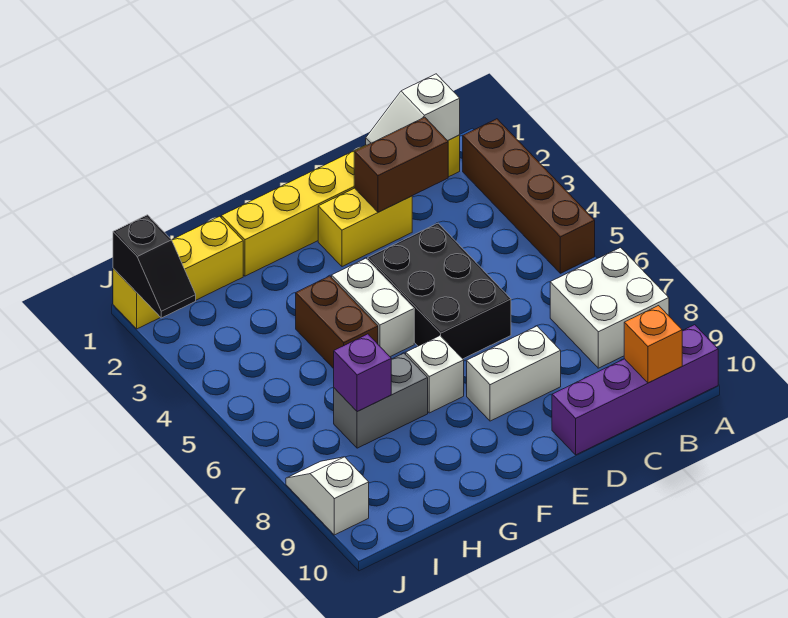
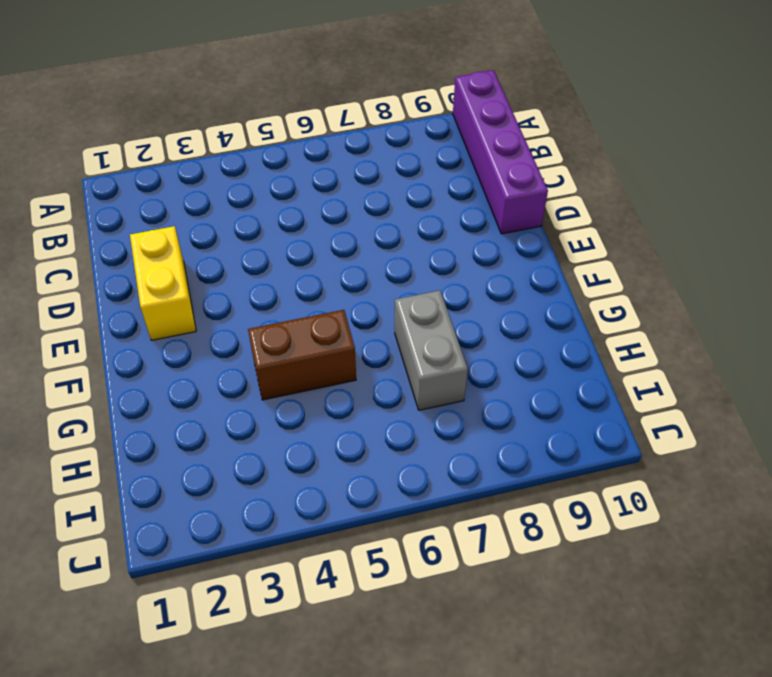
none -> brown brick A2:A5 level 1
none -> white brick A7:B8 level 1
none -> yellow brick B1:G1 level 1

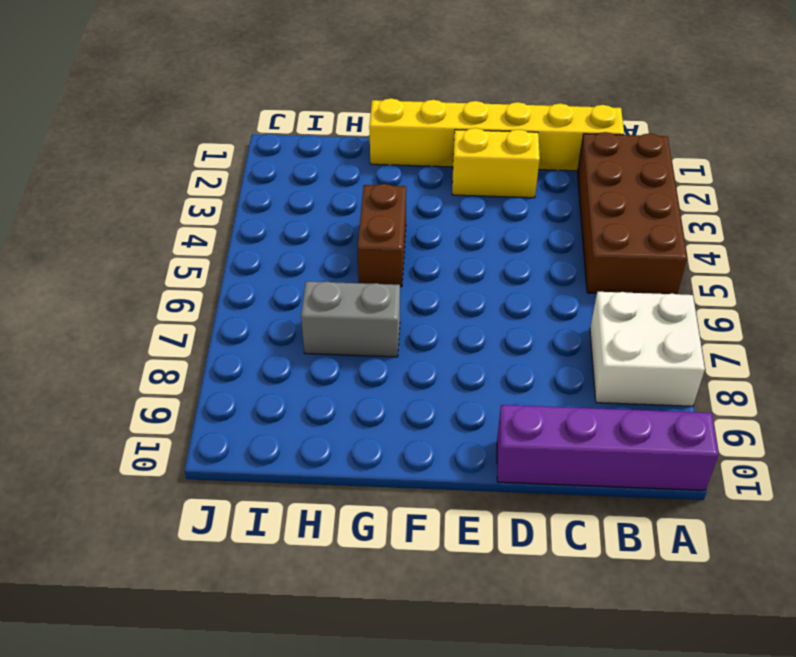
brown brick A2:B5 level 1 -> brown brick A2:A5 level 1
none -> black brick D4:E6 level 1
none -> white brick D8:E8 level 1
none -> white brick F4:F5 level 1

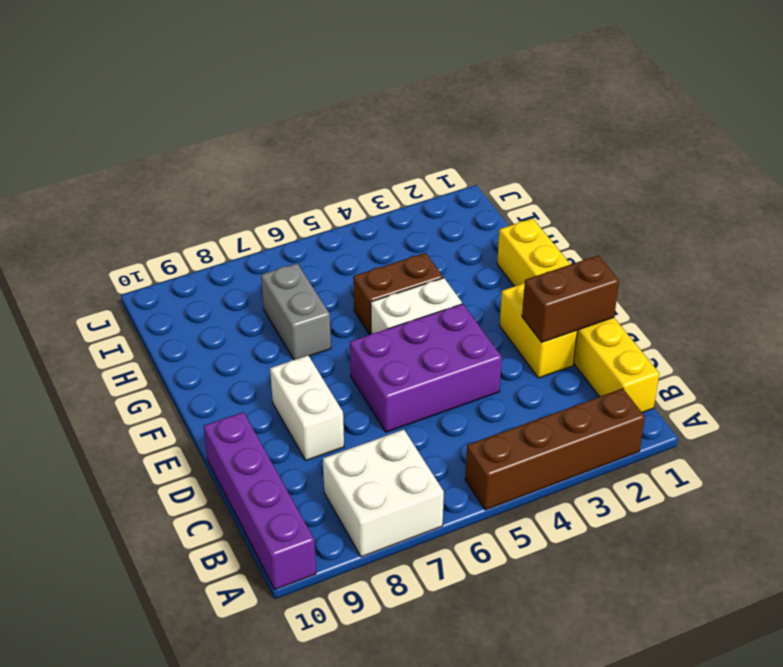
brown brick D1:D2 level 2 -> brown brick C2:D2 level 2
purple brick D4:E6 level 1 -> black brick D4:E6 level 1
none -> white brick F7 level 1
none -> yellow brick H1:J1 level 1
none -> white slope J8:J9 level 1 top 9

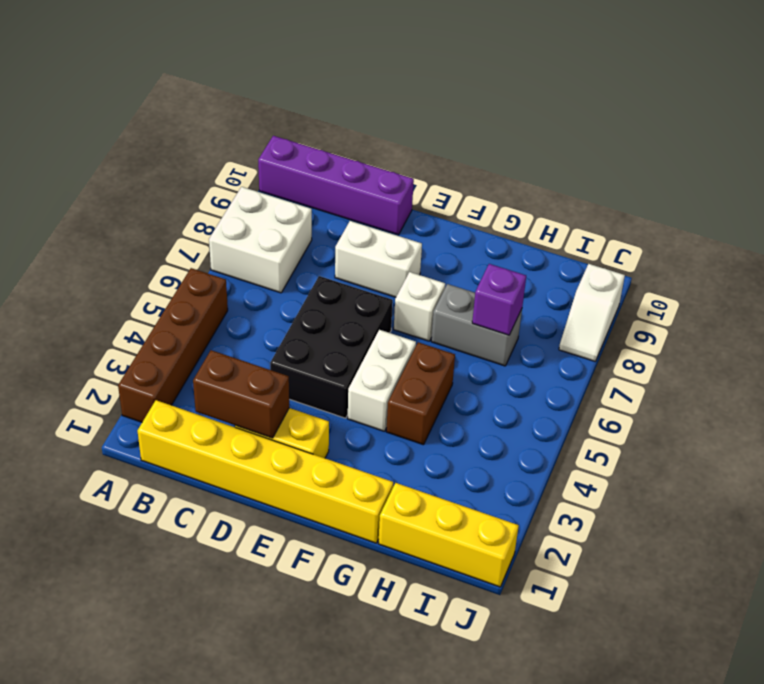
none -> white slope B1:C1 level 2 top B
none -> orange brick B10 level 2
none -> black slope J1:J2 level 2 top 1

